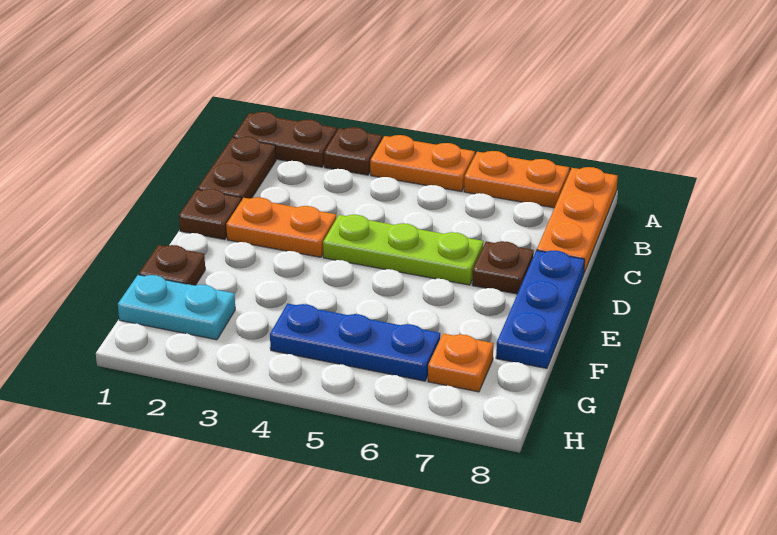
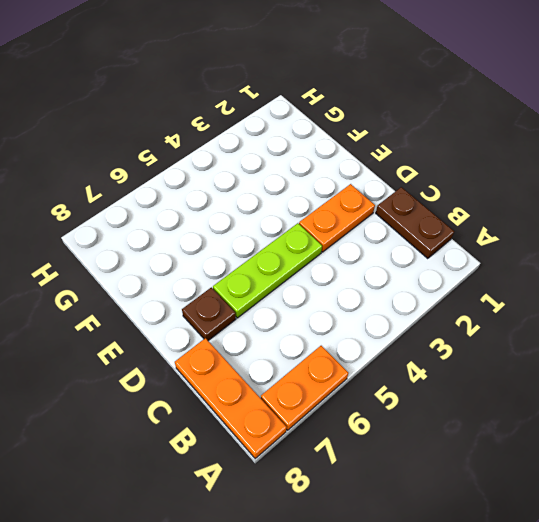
none -> brown plate A1:A2 level 1
none -> brown plate A3 level 1
none -> orange plate A4:A5 level 1

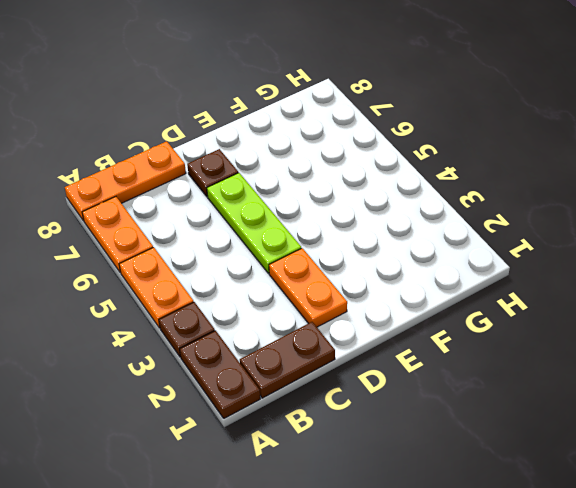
none -> brown plate D1 level 1
none -> blue plate D8:F8 level 1
none -> brown plate F1 level 1

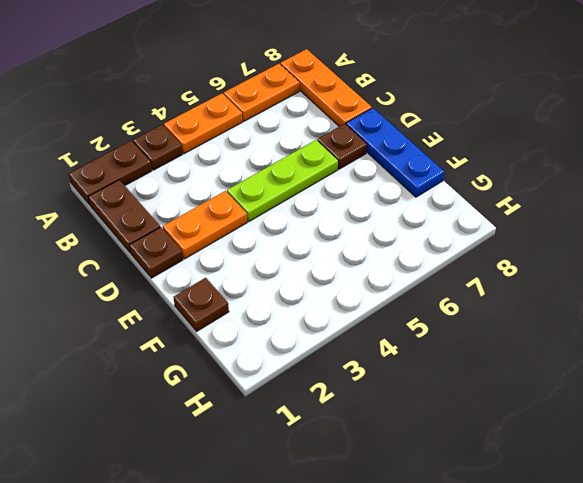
none -> cyan plate G1:G2 level 1
none -> blue plate G4:G6 level 1
none -> orange plate G7 level 1

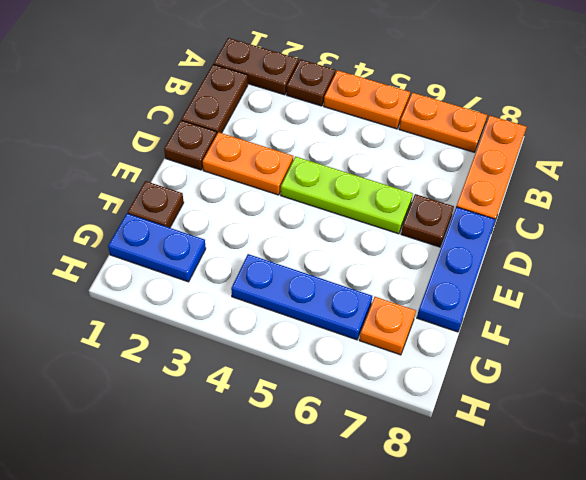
blue plate G1:G2 level 1 -> cyan plate G1:G2 level 1

